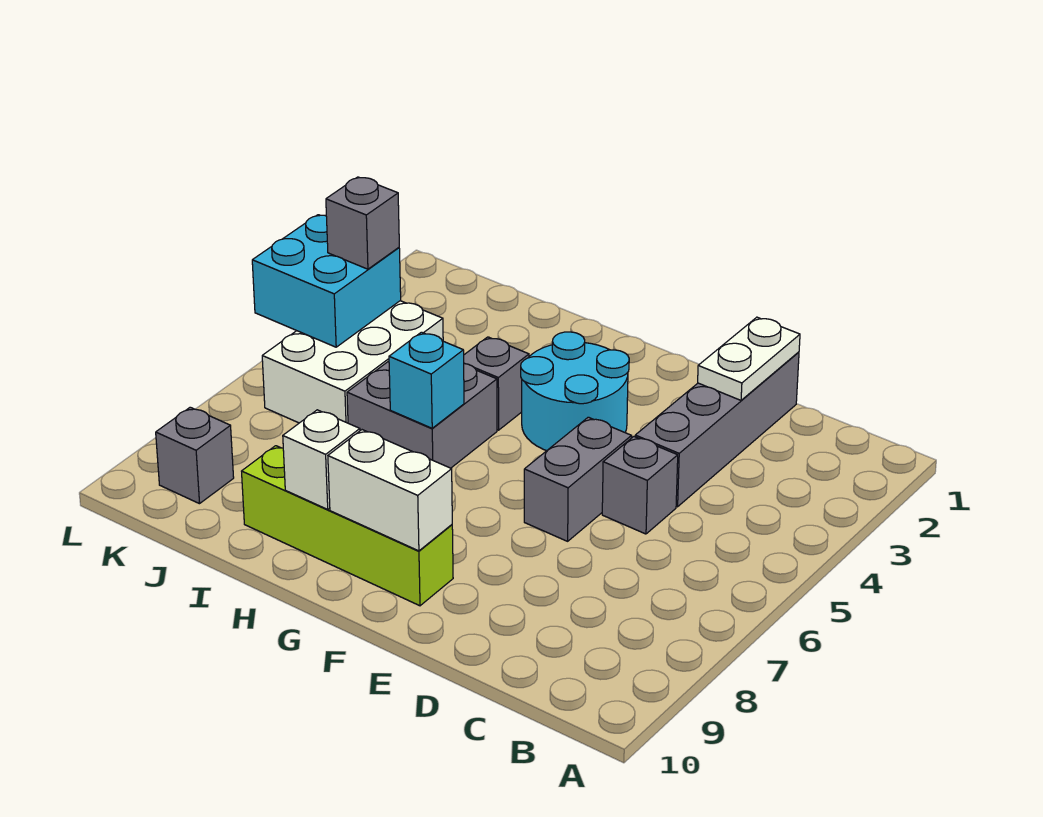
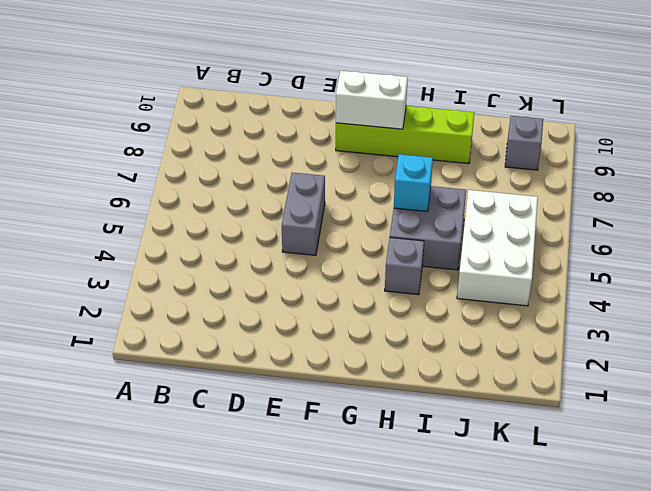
none -> grey brick D1:D4 level 1
none -> grey brick D5 level 1
none -> cyan round brick F3:G4 level 1

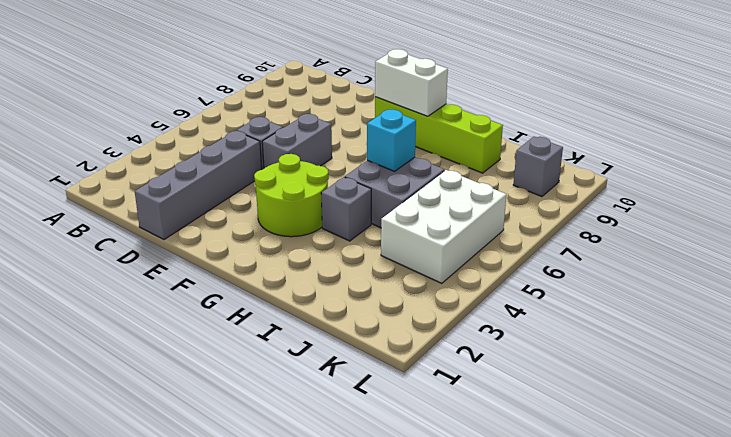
lime round brick F3:G4 level 1 -> cyan round brick F3:G4 level 1
none -> white plate D1:D2 level 2
none -> white brick H9 level 2
none -> cyan brick K4:L5 level 2

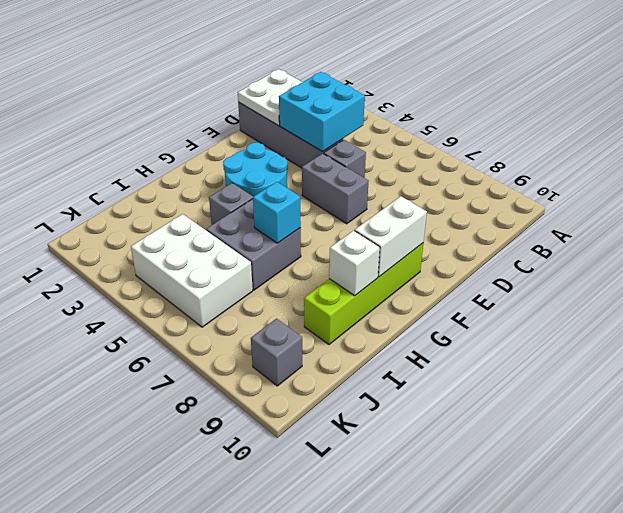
white plate C1:D2 level 2 -> white plate D1:D2 level 2
cyan brick C3:D4 level 2 -> cyan brick K4:L5 level 2
none -> grey brick K4 level 3

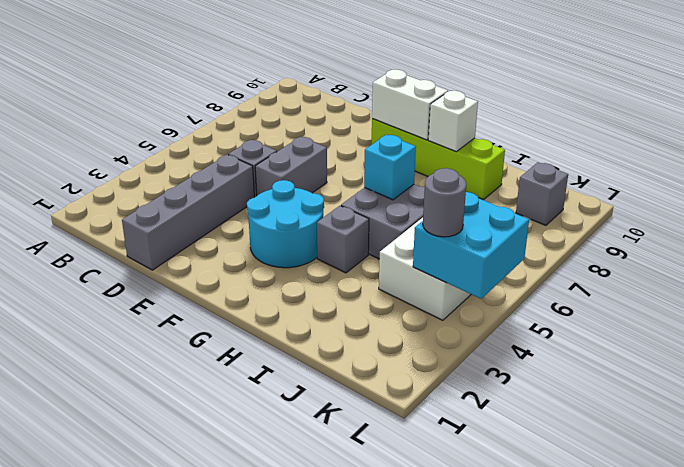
grey round brick K4 level 3 -> grey brick K4 level 3
none -> white plate D1:D2 level 2

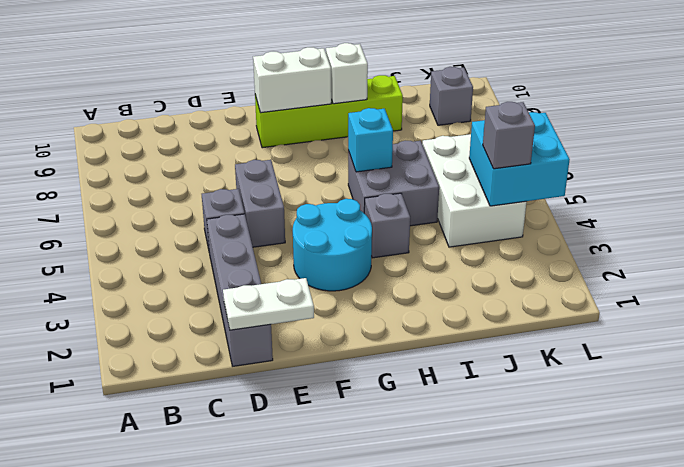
white plate D1:E1 level 2 -> white plate D1:D2 level 2

